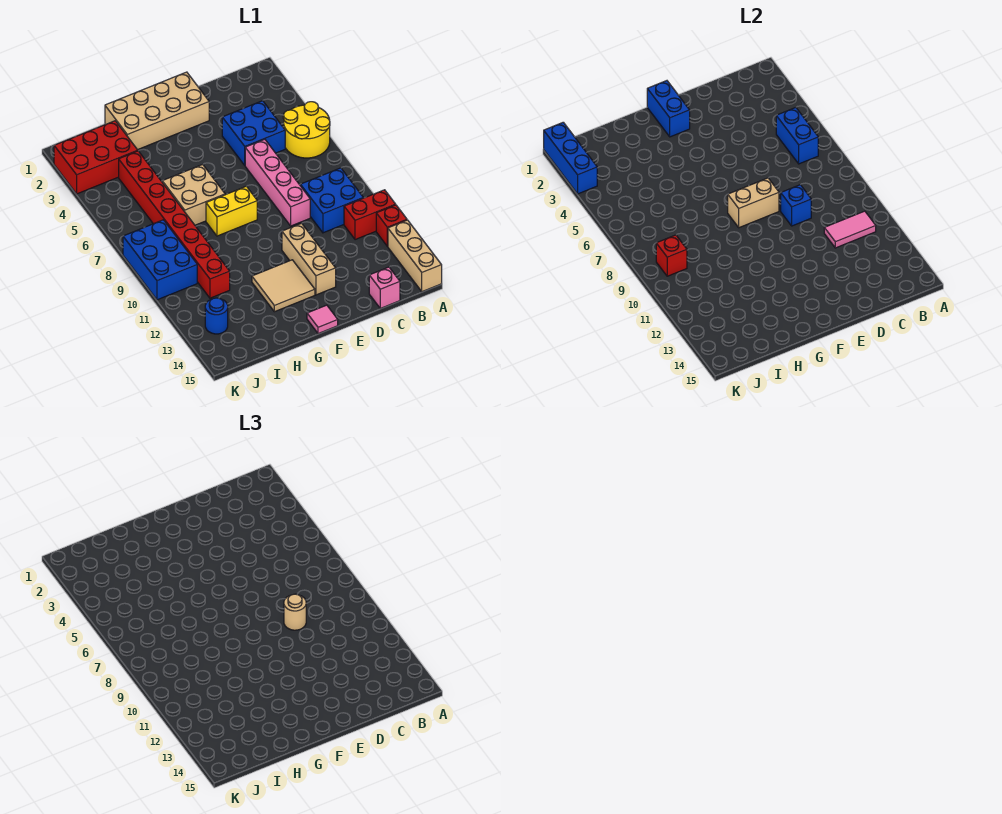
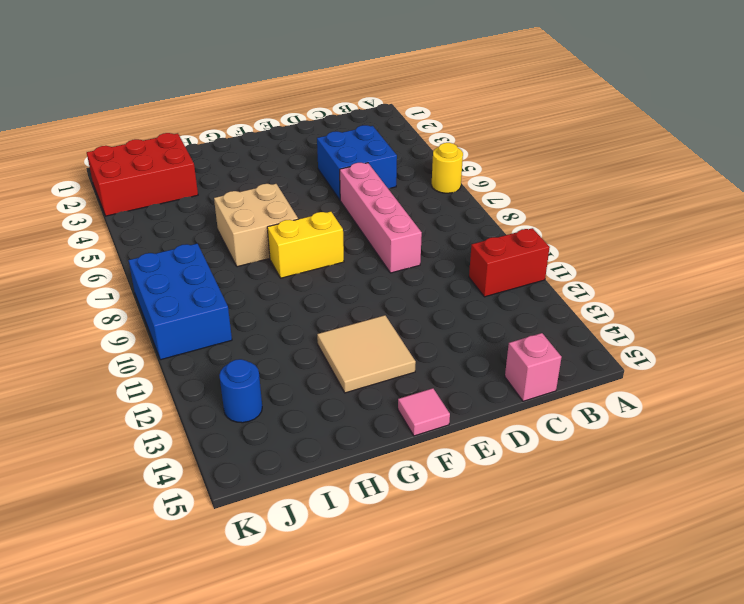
yellow round brick A6 level 1 -> yellow round brick A5:B6 level 1
none -> red brick A12 level 1
none -> tan brick A13:A15 level 1
none -> blue brick B9:C10 level 1

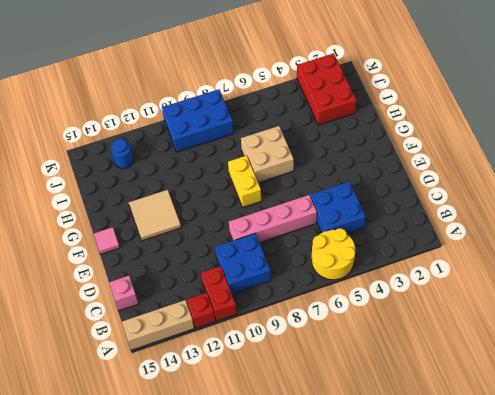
none -> tan brick E1:H2 level 1
none -> tan brick E11:E13 level 1
none -> red brick I4:I11 level 1

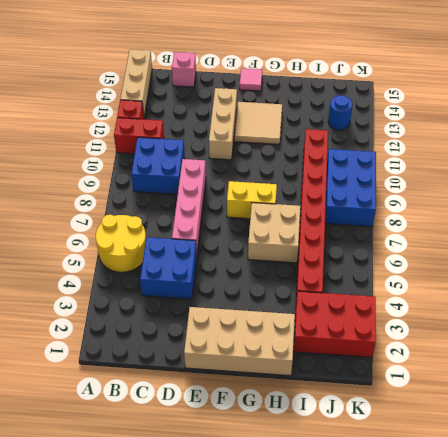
none -> blue brick B5:B6 level 2
none -> pink tile B11:C11 level 2
none -> blue brick D9 level 2

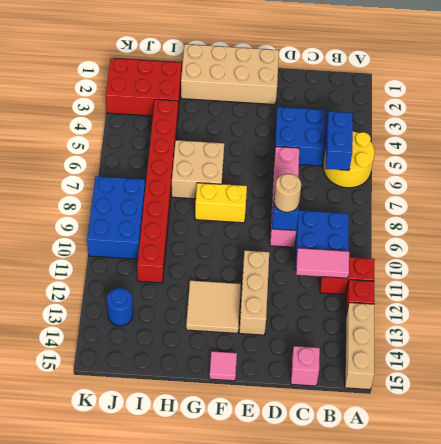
none -> tan brick E8:F8 level 2
none -> blue brick F1:F2 level 2
none -> red brick J9 level 2

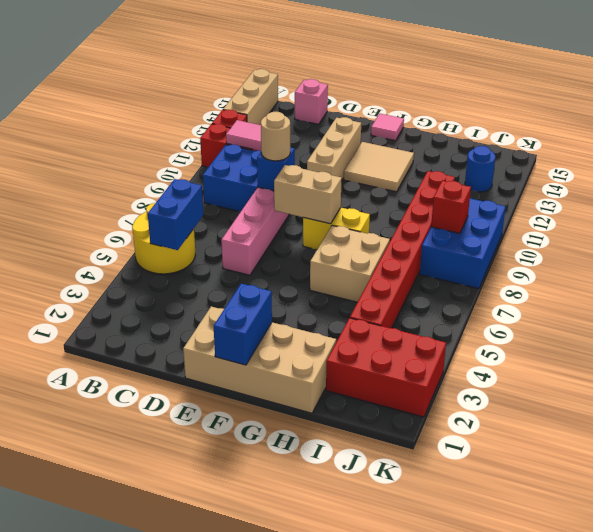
none -> blue brick C4:D5 level 1
none -> blue brick K1:K3 level 2

